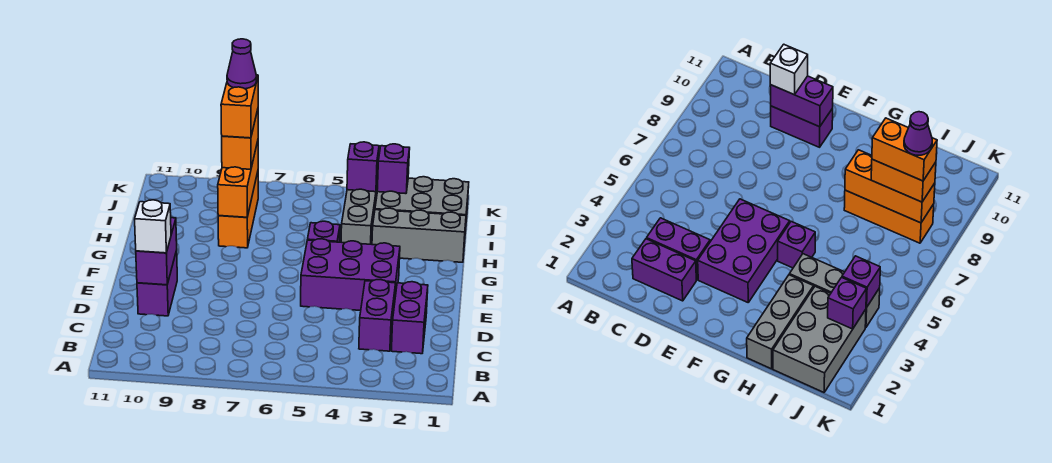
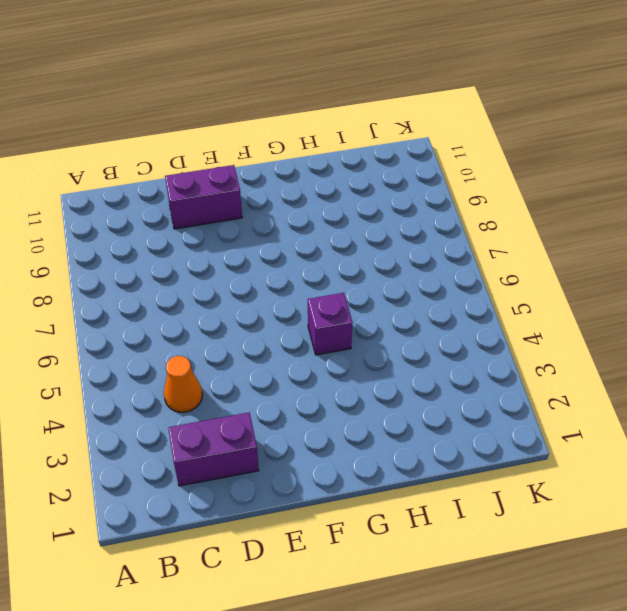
orange cone C4 level 1 -> none
none -> purple brick C3:D3 level 1
none -> purple brick E3:F5 level 1
none -> grey brick H1:H3 level 1

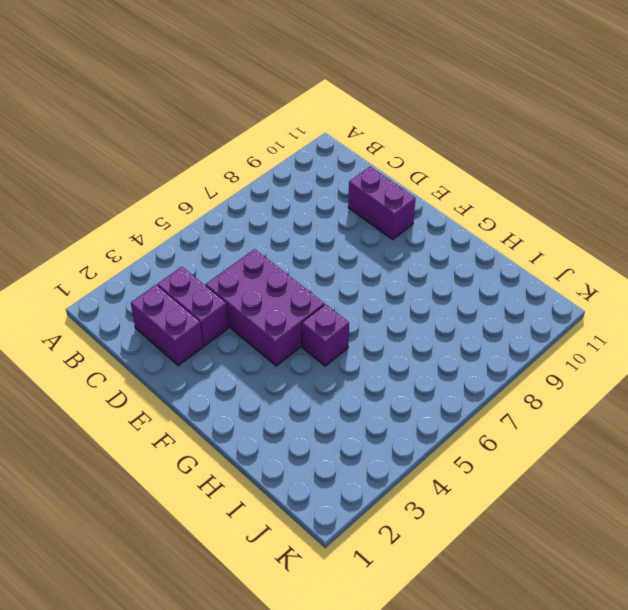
purple brick D4:F5 level 1 -> purple brick E3:F5 level 1
none -> grey brick H1:H3 level 1
none -> grey brick H4:J4 level 1
none -> orange brick H8:J8 level 1

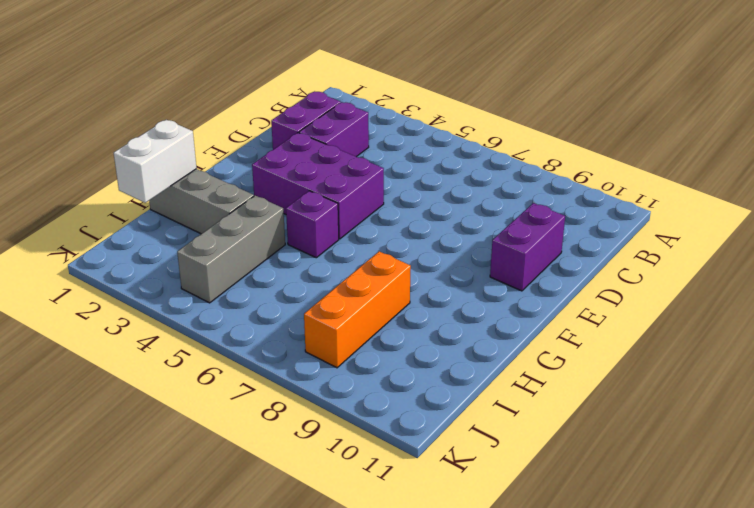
white brick H1:I1 level 2 -> none
none -> grey brick I1:J3 level 1
none -> purple brick D10:E10 level 2
none -> orange brick H8:J8 level 2

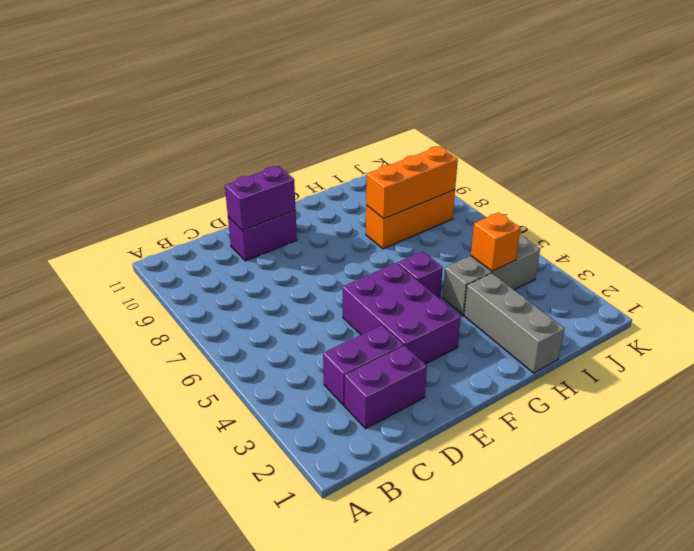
orange brick I4 level 2 -> none
none -> grey brick I1:J3 level 1
none -> purple brick J3 level 2
none -> purple brick J4 level 2

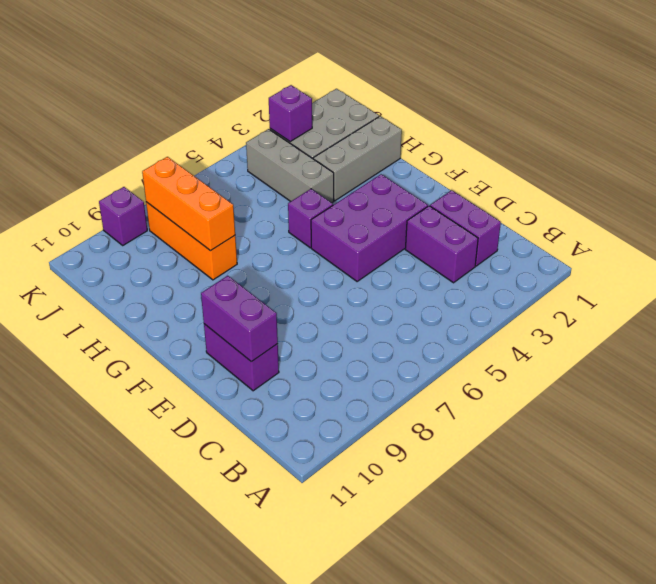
purple brick K9 level 1 -> purple brick J4 level 2
none -> white brick D10 level 3
none -> orange brick I8:J8 level 3
none -> orange brick I8:J8 level 4

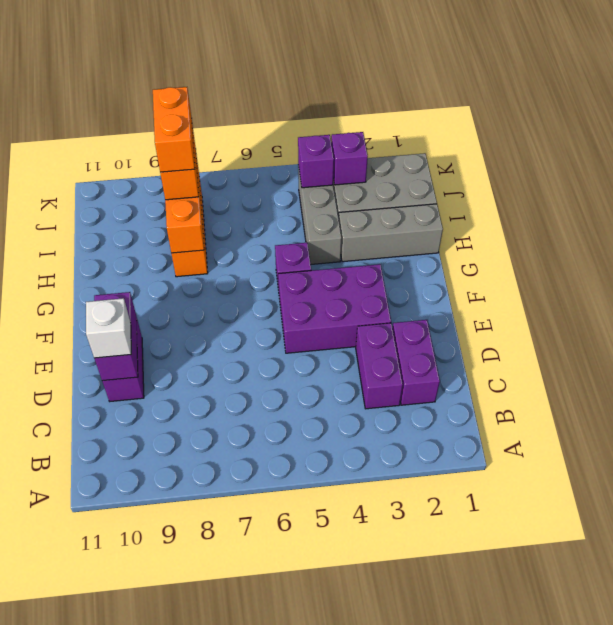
none -> purple cone J8 level 5

